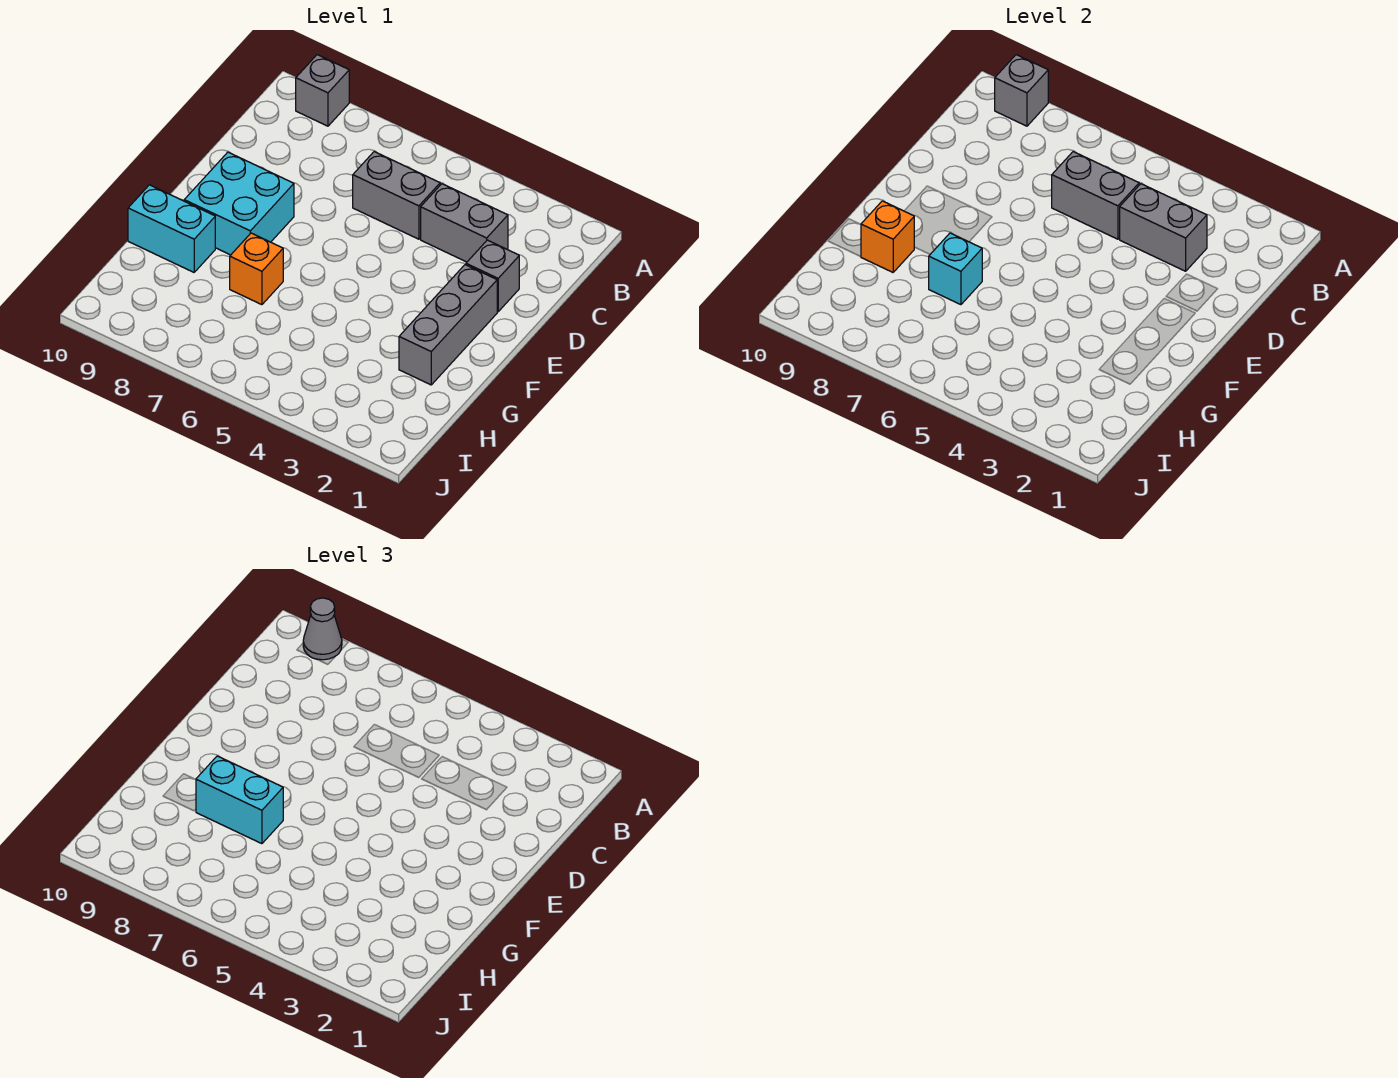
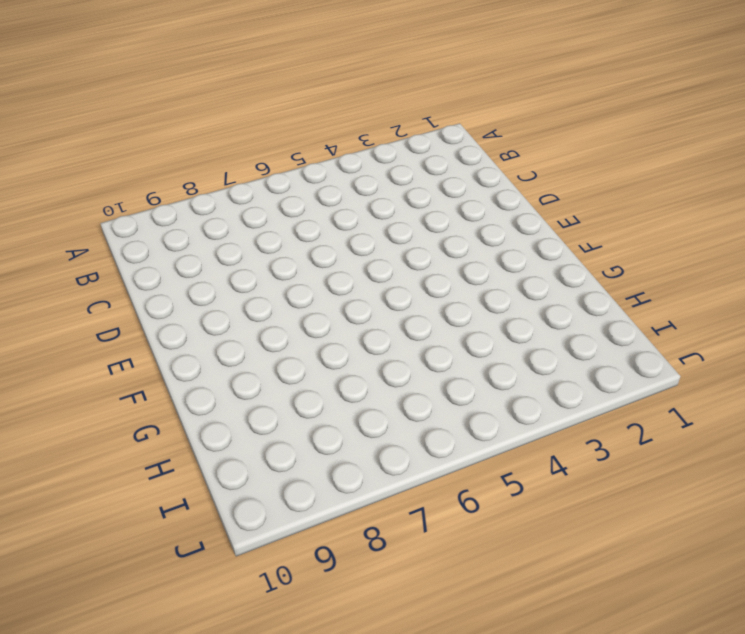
none -> grey brick A9 level 1
none -> grey brick C3:C4 level 1
none -> grey brick C5:C6 level 1

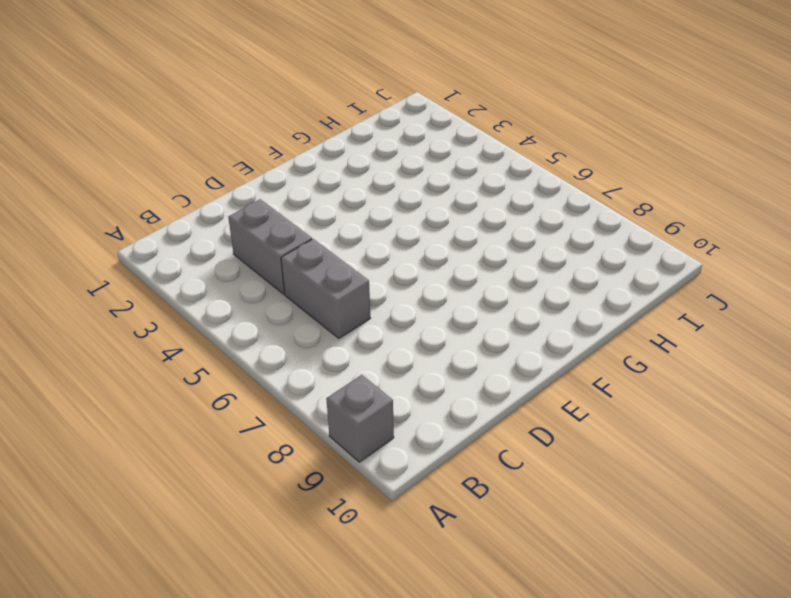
none -> grey brick D2 level 1
none -> grey brick E2:G2 level 1
none -> cyan brick E8:F9 level 1

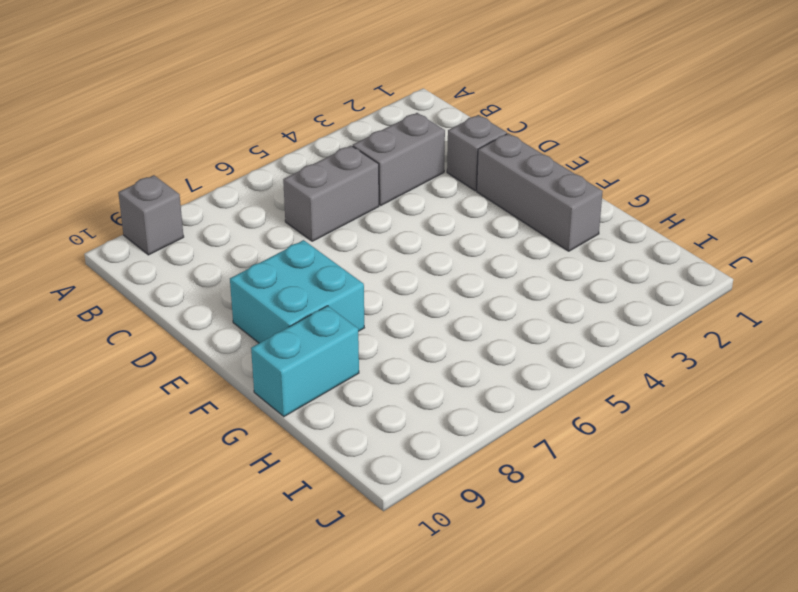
none -> orange brick G7 level 1
none -> grey brick A9 level 2
none -> grey brick C3:C4 level 2

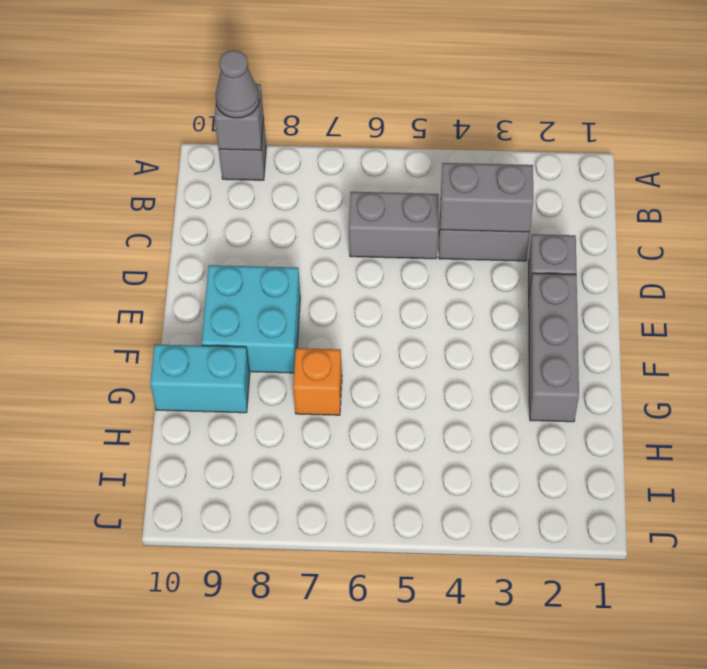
none -> grey brick C5:C6 level 2
none -> cyan brick G7 level 2
none -> orange brick G9 level 2

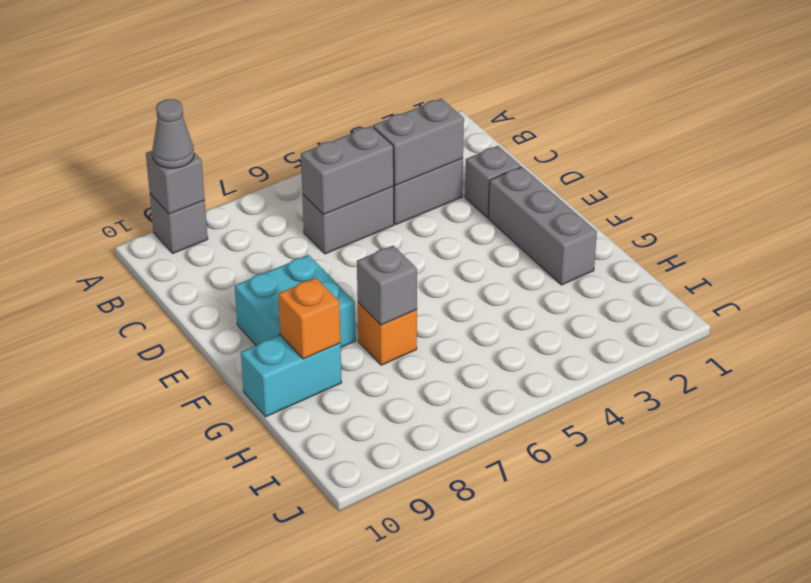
grey brick G7 level 2 -> cyan brick G7 level 2
none -> cyan brick G7:G8 level 3

